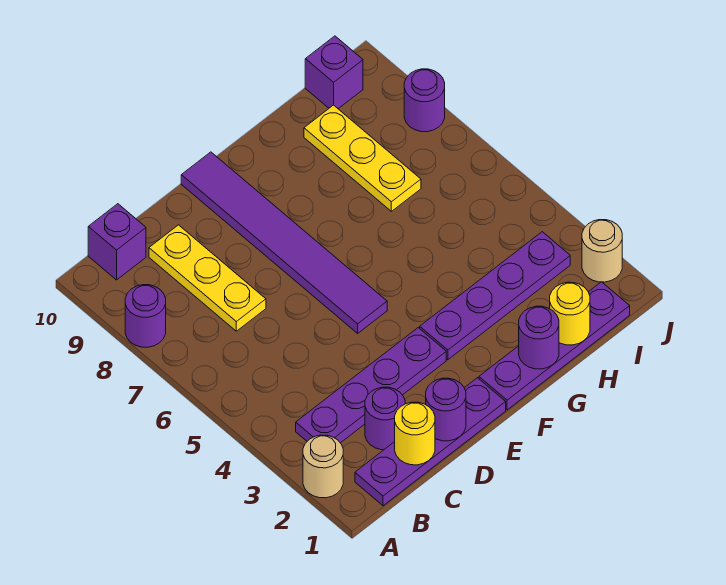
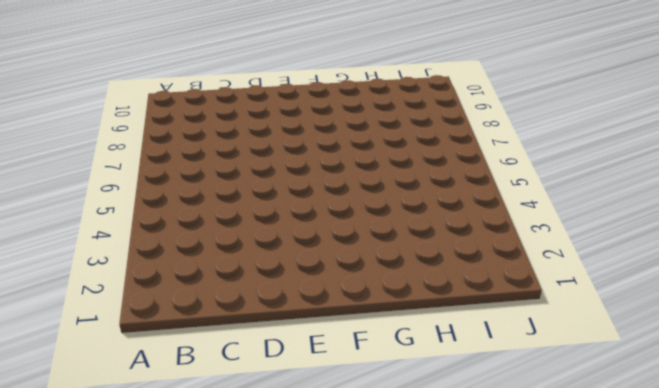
none -> tan round brick A2 level 1
none -> purple round brick A8 level 1
none -> purple plate B1:E1 level 1

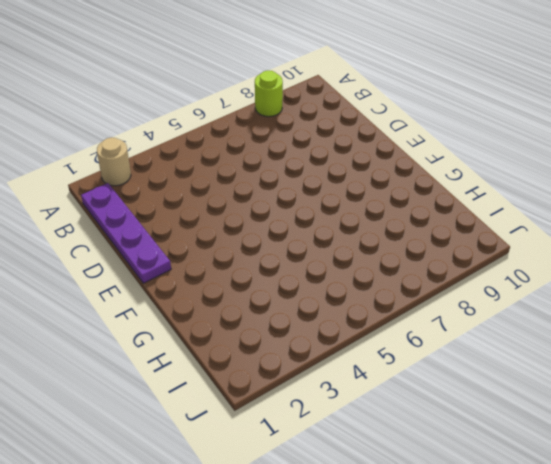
lime round brick A8 level 1 -> purple round brick A8 level 1
none -> purple plate B3:E3 level 1
none -> purple brick B10 level 1
none -> purple round brick C2 level 1

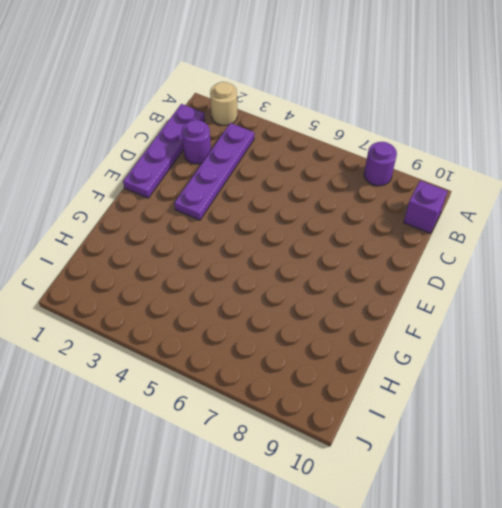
none -> yellow plate C7:C9 level 1
none -> purple tile E5:E10 level 1
none -> purple plate F1:I1 level 1

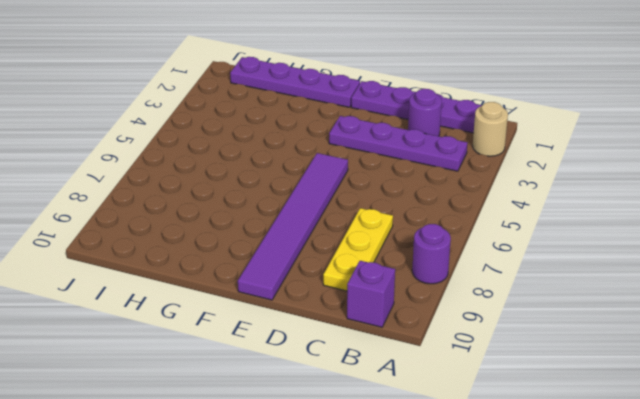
none -> purple plate F3:I3 level 1
none -> yellow plate H7:H9 level 1
none -> purple brick I10 level 1

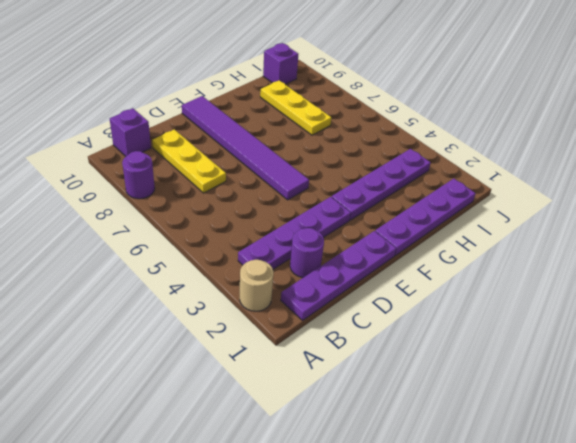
none -> tan round brick J2 level 1
none -> purple round brick J8 level 1
none -> yellow round brick C1 level 2

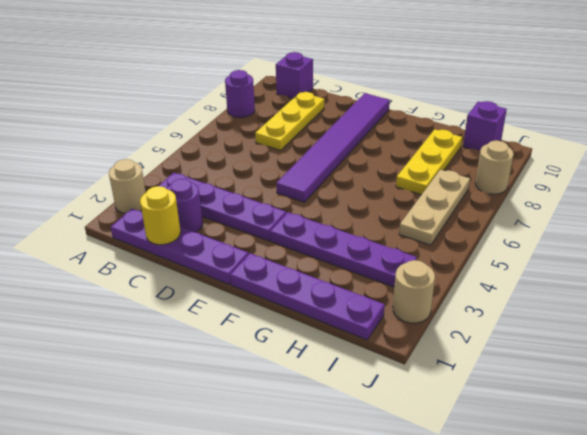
tan plate I5:I7 level 1 -> none
tan round brick J8 level 1 -> purple round brick J8 level 1
none -> purple round brick D1 level 2
none -> purple round brick G1 level 2
none -> yellow round brick H1 level 2

